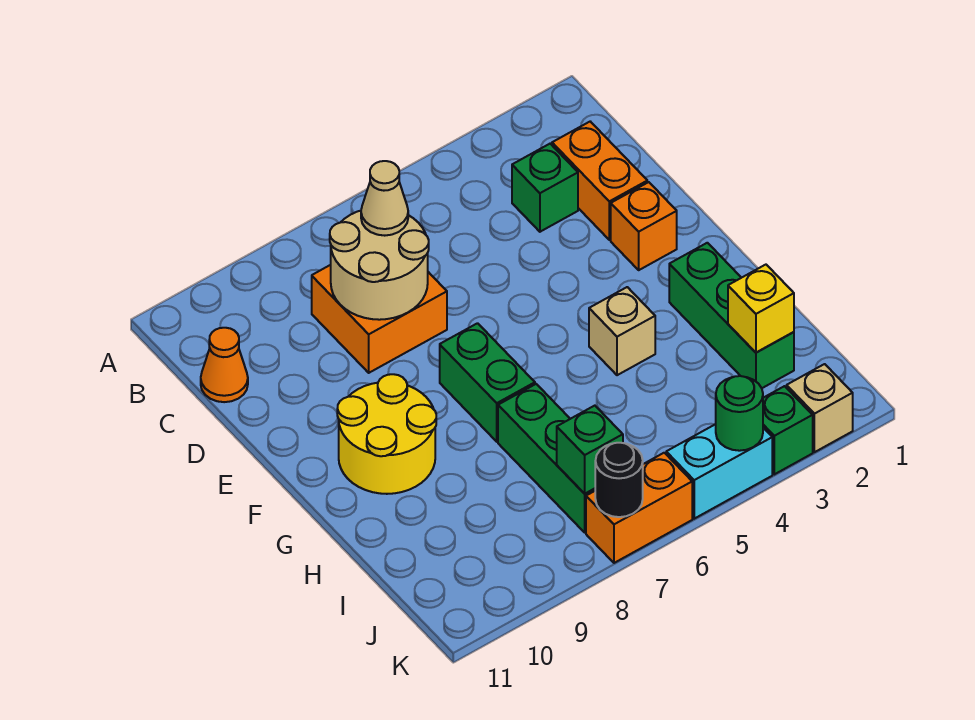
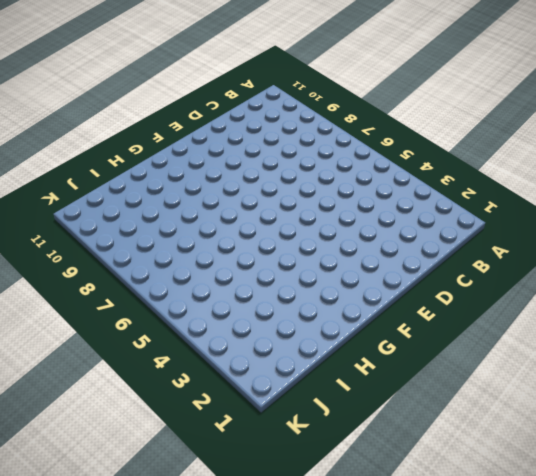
none -> orange brick C2:D2 level 1
none -> green brick C3 level 1
none -> orange brick C7:D8 level 1

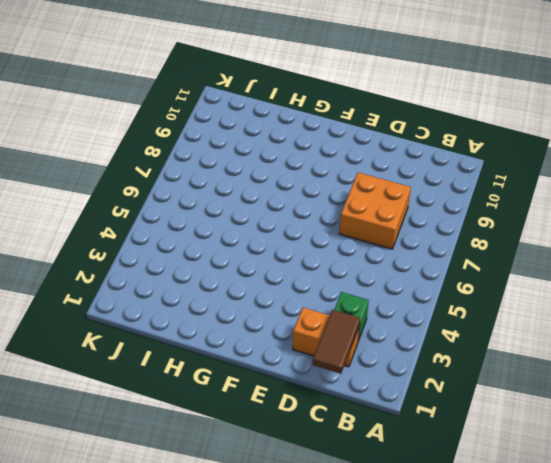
brown tile C1:C2 level 2 -> none
none -> orange cone C11 level 1
none -> orange brick E2 level 1
none -> green brick F7:G7 level 1

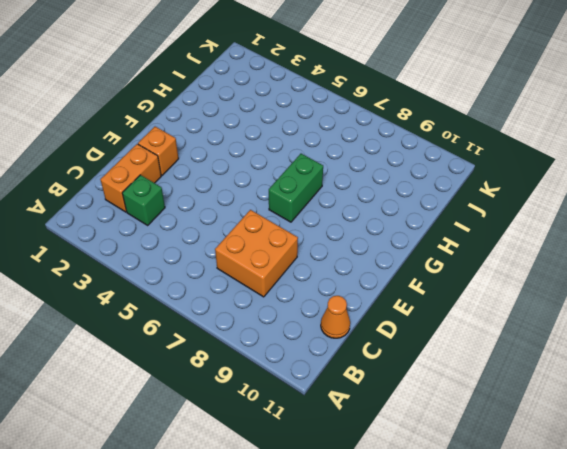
none -> yellow round brick F9:G10 level 1
none -> green brick G2:I2 level 1
none -> tan brick G4 level 1

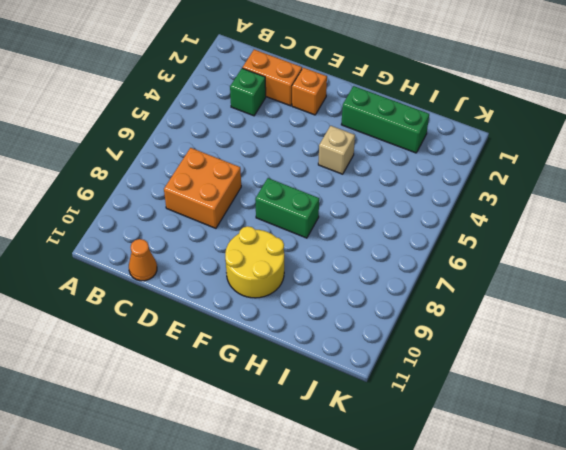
none -> green brick H7:J7 level 1
none -> tan brick K2 level 1
none -> green brick K3 level 1

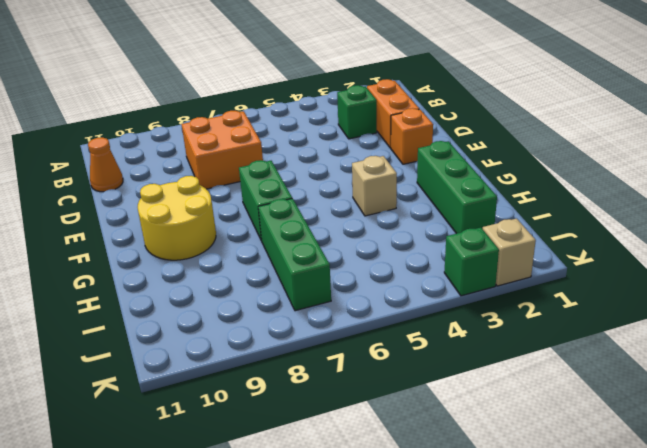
none -> cyan brick K4:K5 level 1
none -> orange brick K6:K7 level 1
none -> tan round brick C7:D8 level 2

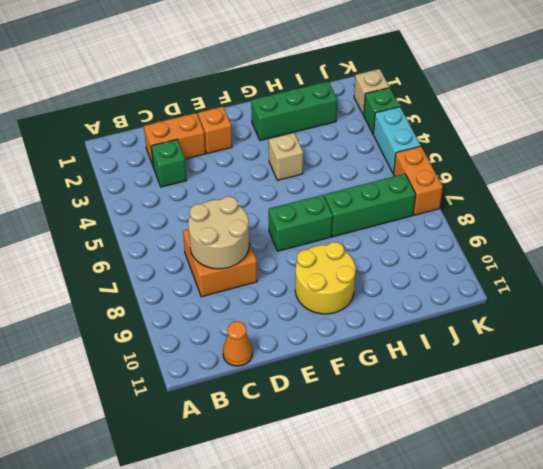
none -> yellow brick I2 level 2
none -> green brick J7 level 2
none -> green round brick K4 level 2

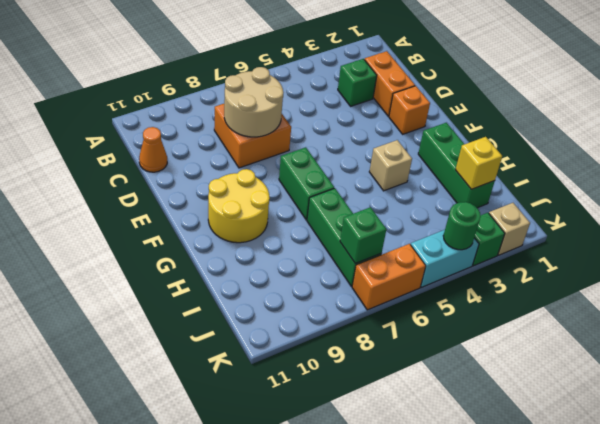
none -> black round brick K7 level 2
none -> tan cone C7 level 3

